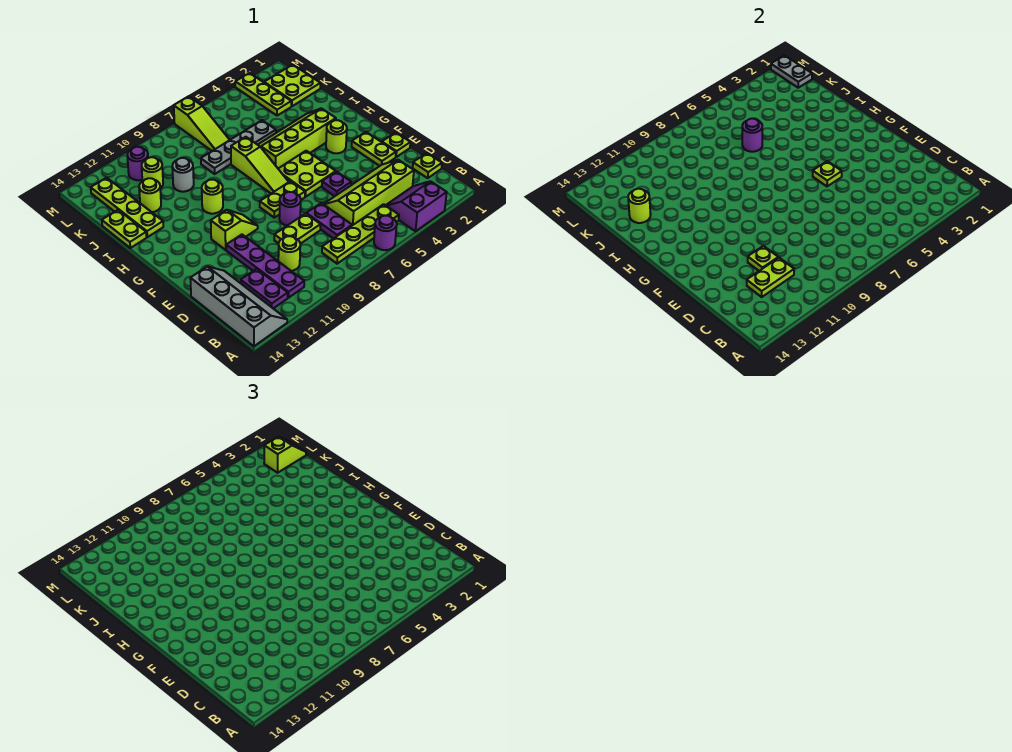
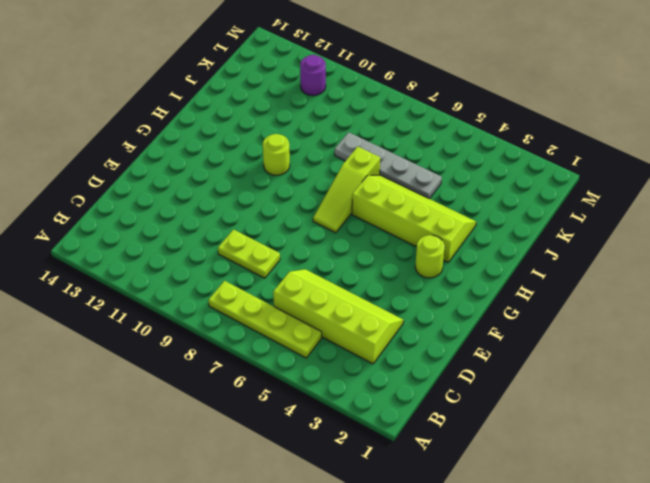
none -> purple slope A3:B4 level 1 top A
none -> purple round brick A6 level 1
none -> grey slope A13:D14 level 1 top 14
none -> purple plate B11:E11 level 1

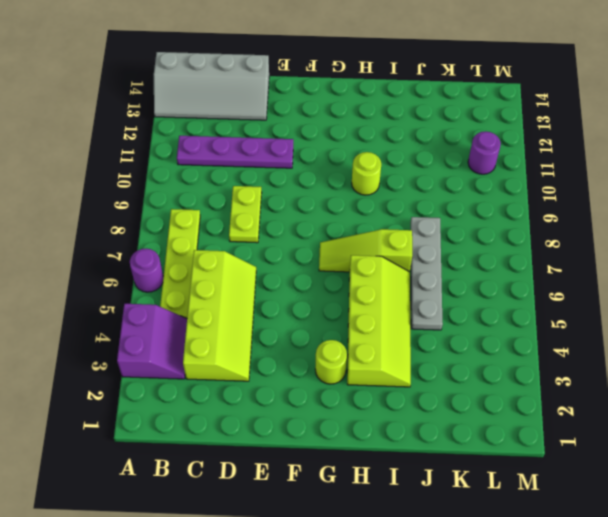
none -> purple plate B12:C12 level 1
none -> lime plate C1 level 1
none -> purple plate C7:D7 level 1
none -> lime round brick C10 level 1

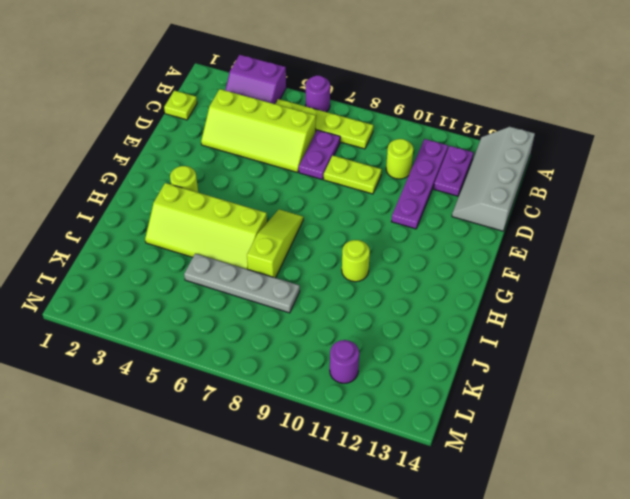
none -> lime plate E1 level 1
none -> lime plate E2:F2 level 1
none -> purple plate E5 level 1
none -> purple round brick E8 level 1

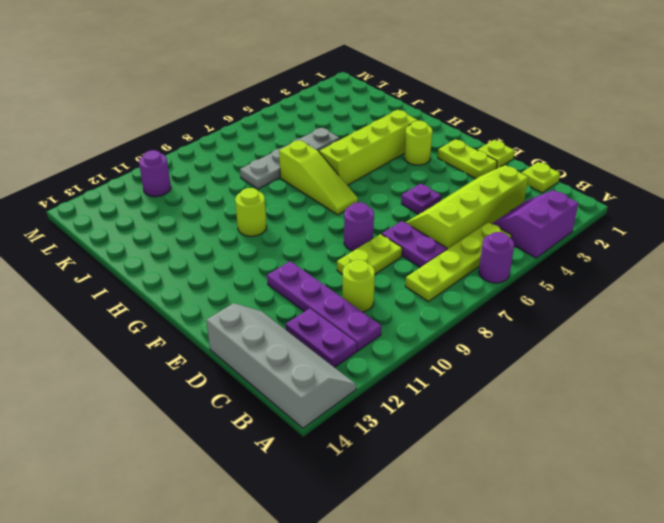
none -> lime plate F5:G6 level 1
none -> lime plate F7:F8 level 1
none -> lime slope F10:F11 level 1 top 11
none -> lime plate I13:L13 level 1

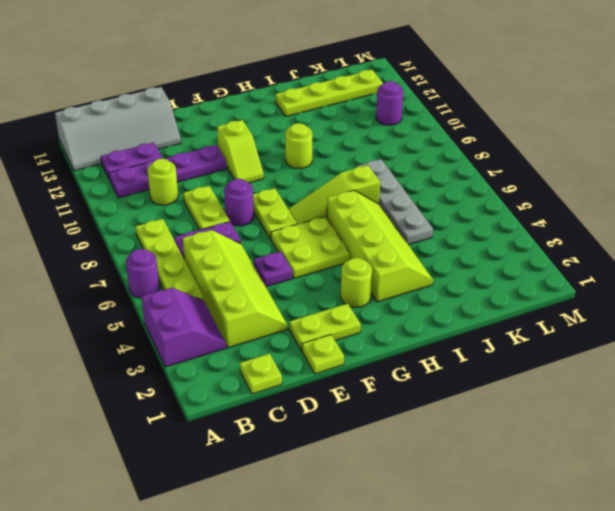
none -> lime plate I14:J14 level 1
none -> grey round brick J10 level 1
none -> lime round brick J12 level 1
none -> lime plate K1:L2 level 1

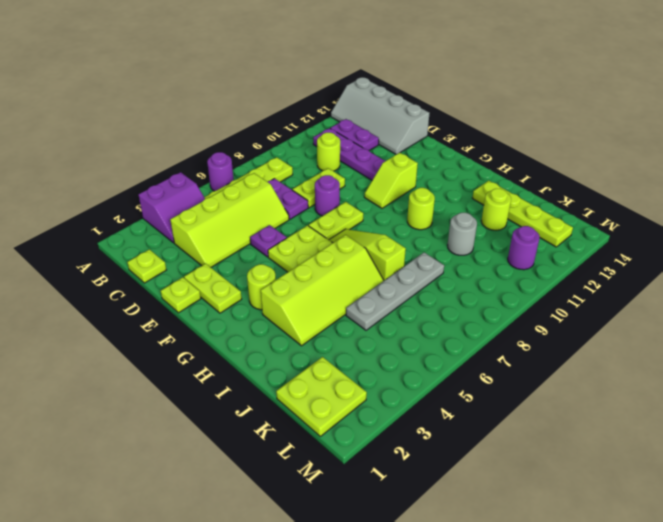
none -> lime plate I14:J14 level 1
none -> lime plate K3:M3 level 1
none -> lime slope K7:M7 level 1 top M
none -> lime round brick K11 level 1

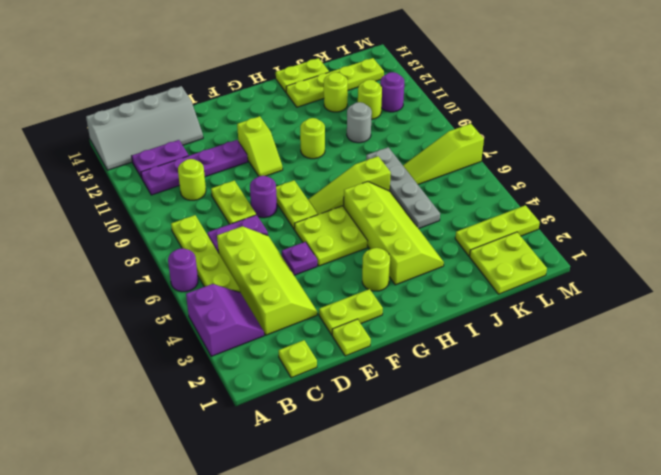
none -> lime plate C11:C12 level 2
none -> lime plate D11 level 2
none -> lime plate F5 level 2
none -> purple round brick J6 level 2

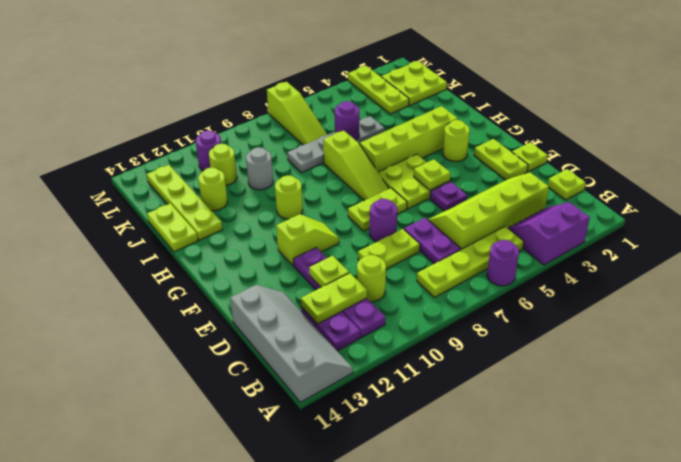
none -> lime round brick J13 level 2
none -> grey plate L1:M1 level 2
none -> lime slope L1:L2 level 3 top 2

